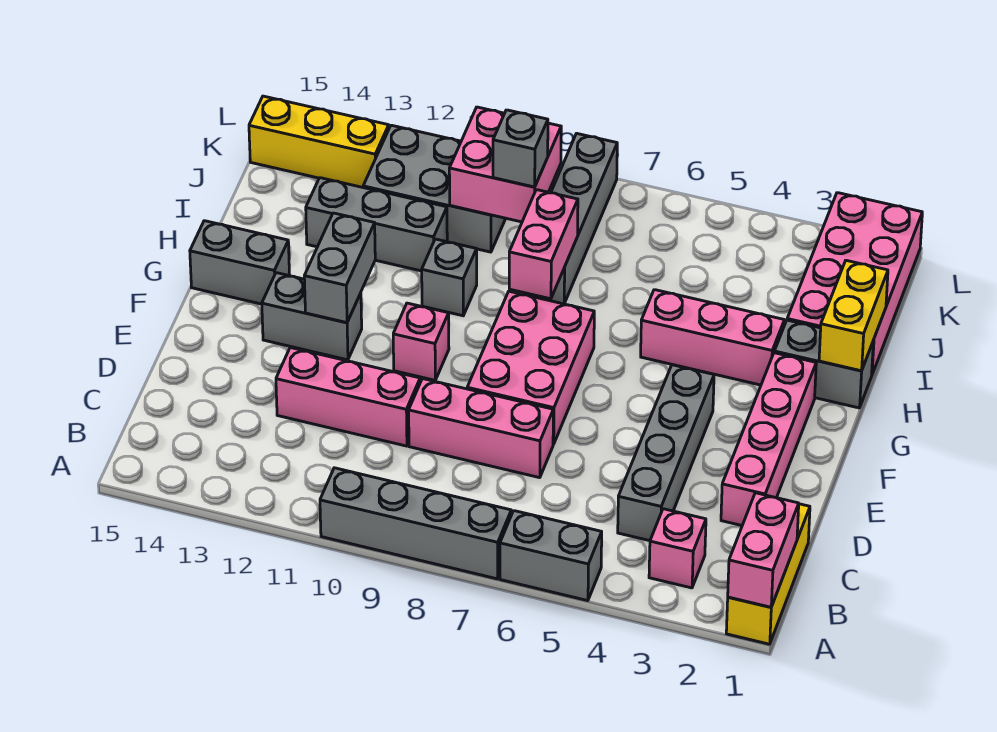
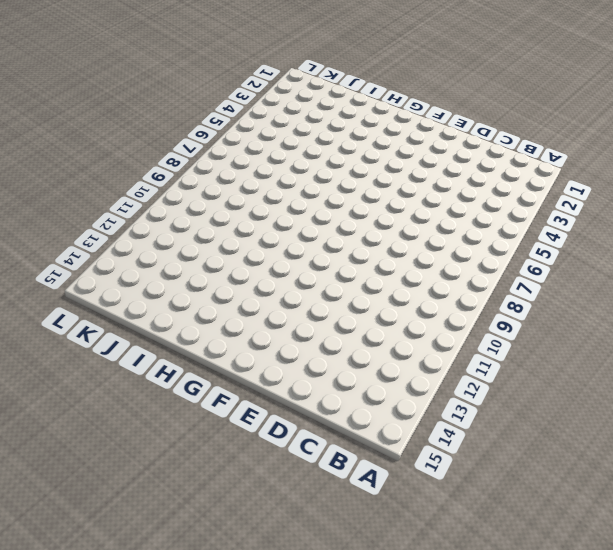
none -> yellow brick A1:C1 level 1
none -> grey brick A5:A6 level 1
none -> grey brick A7:A10 level 1

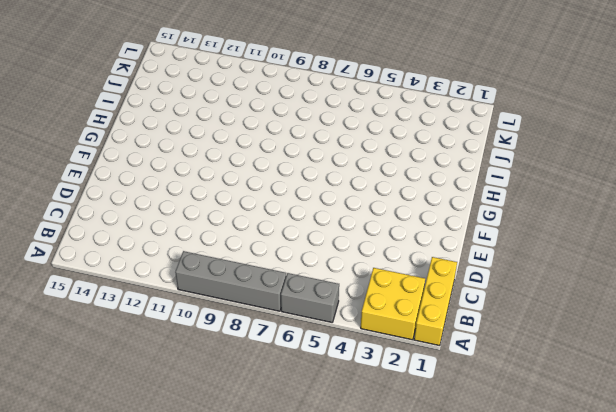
yellow brick A2:B3 level 1 -> pink brick B3 level 1
none -> grey brick C4:F4 level 1
none -> pink brick D2:G2 level 1
none -> pink brick D7:D9 level 1

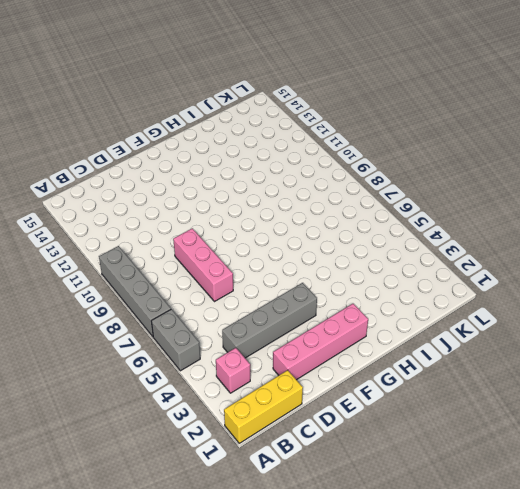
none -> pink brick D10:D12 level 1
none -> pink brick E7:G8 level 1
none -> pink brick F10 level 1

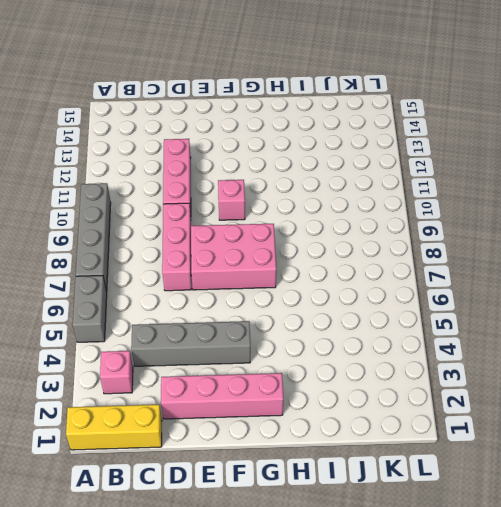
none -> grey brick F12:F13 level 1
none -> grey brick G14:G15 level 1
none -> grey brick H1:H2 level 1

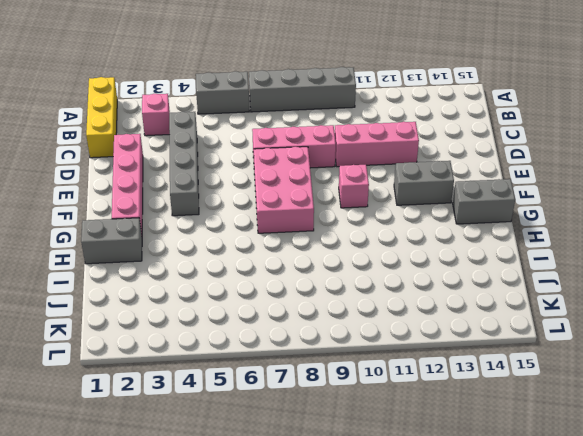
none -> pink brick H3:H5 level 1
none -> grey brick H10 level 1
none -> pink brick I1:L2 level 1

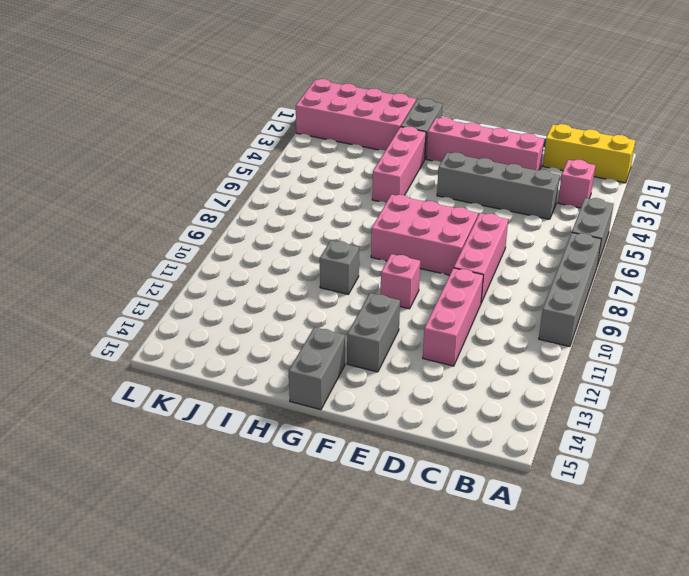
none -> grey brick I8:L8 level 1
none -> grey brick I11:I13 level 1
none -> grey brick J10:K12 level 1

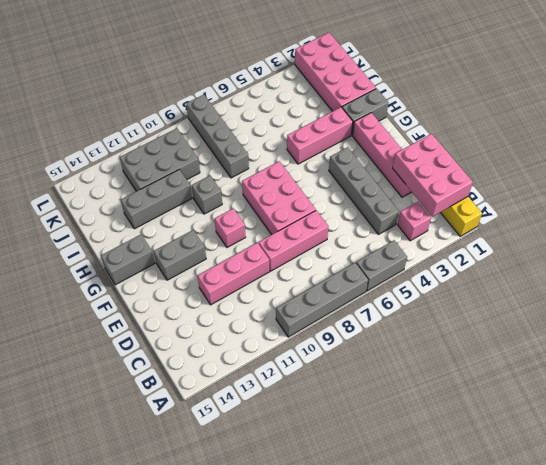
pink brick B1:D2 level 2 -> pink brick A1:B1 level 2
none -> yellow brick K13:K15 level 1
none -> grey brick F12:G12 level 2
none -> yellow brick H1:I1 level 2

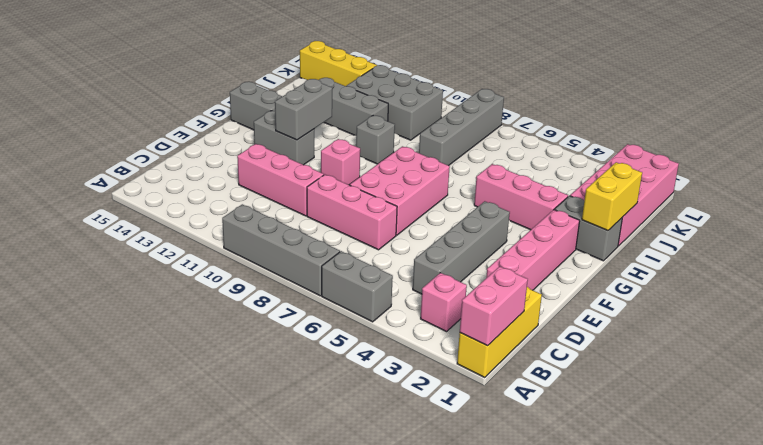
none -> pink brick H8:I8 level 2
none -> pink brick J9:K10 level 2
none -> grey brick J9 level 3

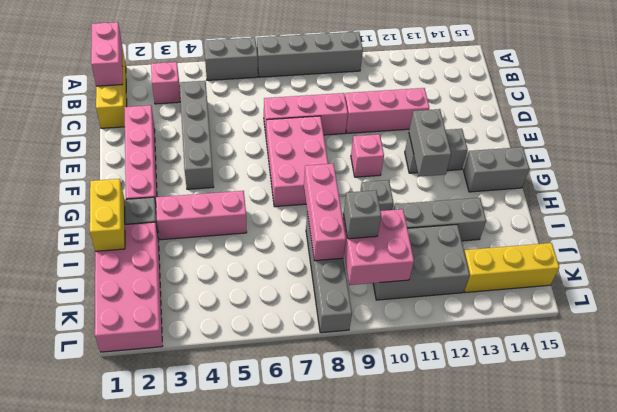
pink brick H8:J8 level 2 -> pink brick H8:I8 level 2

